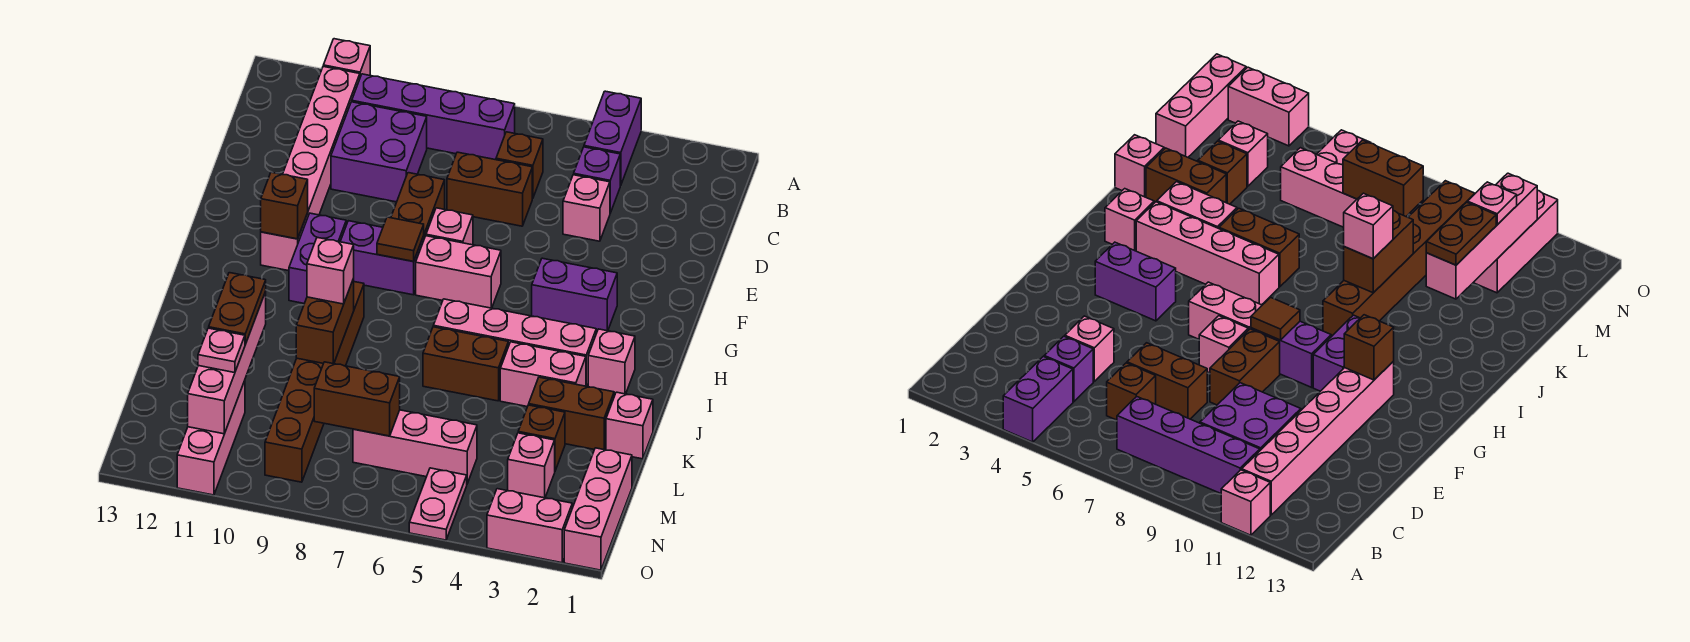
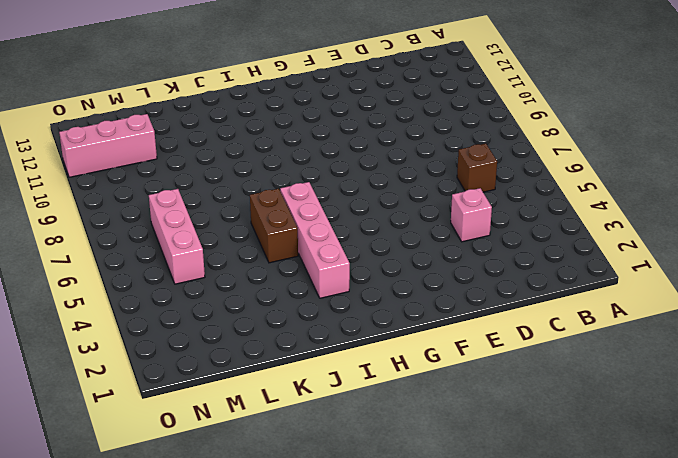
none -> purple brick A4:B4 level 1
none -> pink brick A11 level 1
none -> purple brick B7:B10 level 1
none -> pink brick B11:G11 level 1

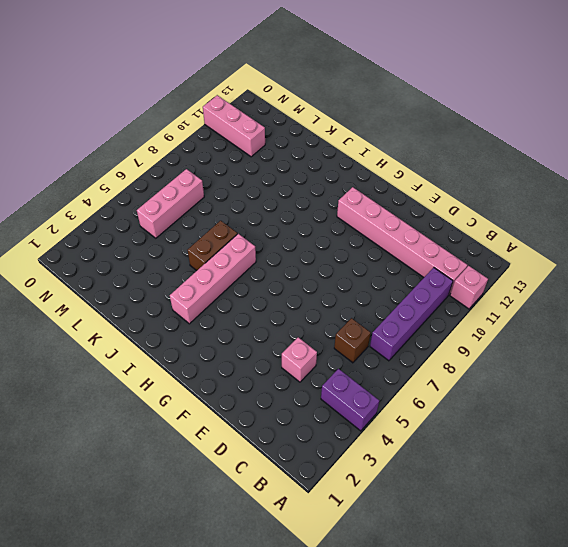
none -> purple brick C4 level 1
none -> purple brick C9:D10 level 1
none -> brown brick D6:D7 level 1
none -> brown brick E8:F8 level 1

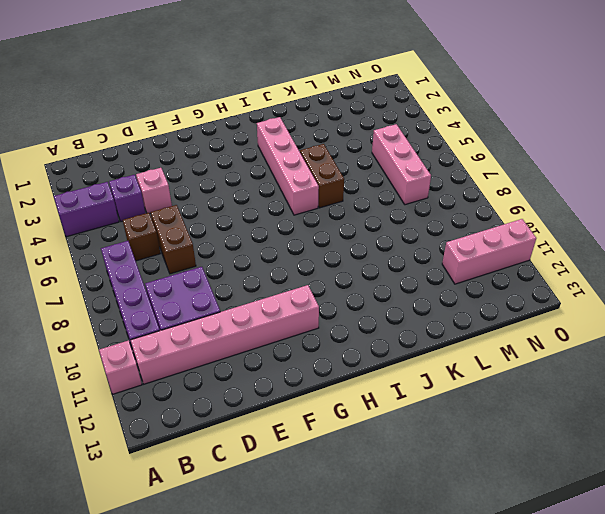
none -> brown brick E8:F8 level 1
none -> pink brick F7 level 1
none -> purple brick G3:G4 level 1
none -> pink brick G6:G7 level 1

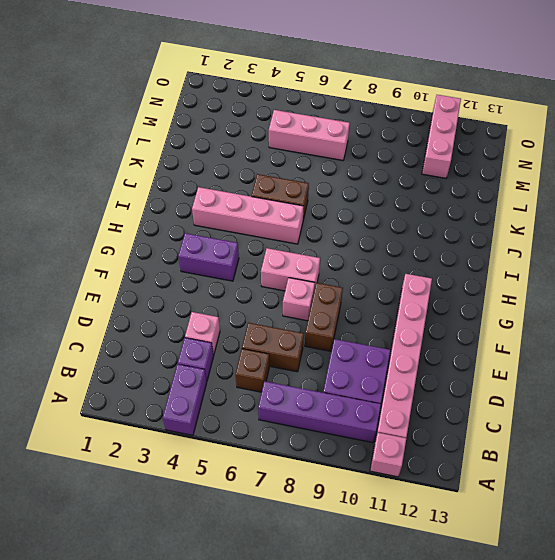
none -> purple brick G8:G9 level 1
none -> purple brick G10:H10 level 1
none -> pink brick I2 level 1
none -> brown brick I9:N9 level 1

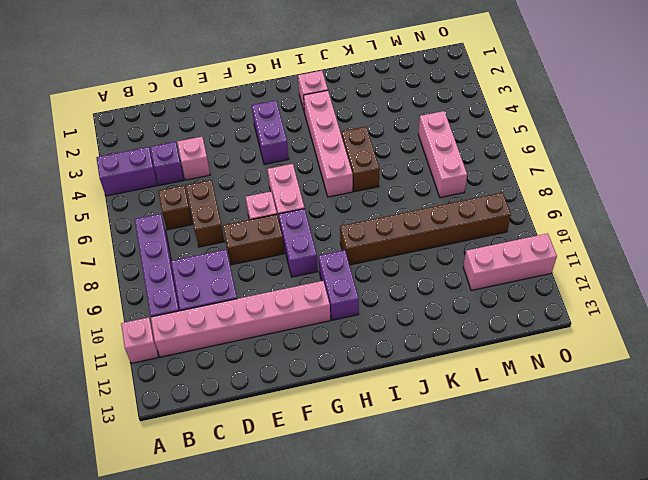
purple brick H10:H11 level 1 -> purple brick G10:H10 level 1
none -> pink brick J3:J4 level 1
none -> pink brick K1 level 1
none -> brown brick K2:K3 level 1
none -> brown brick L3 level 1

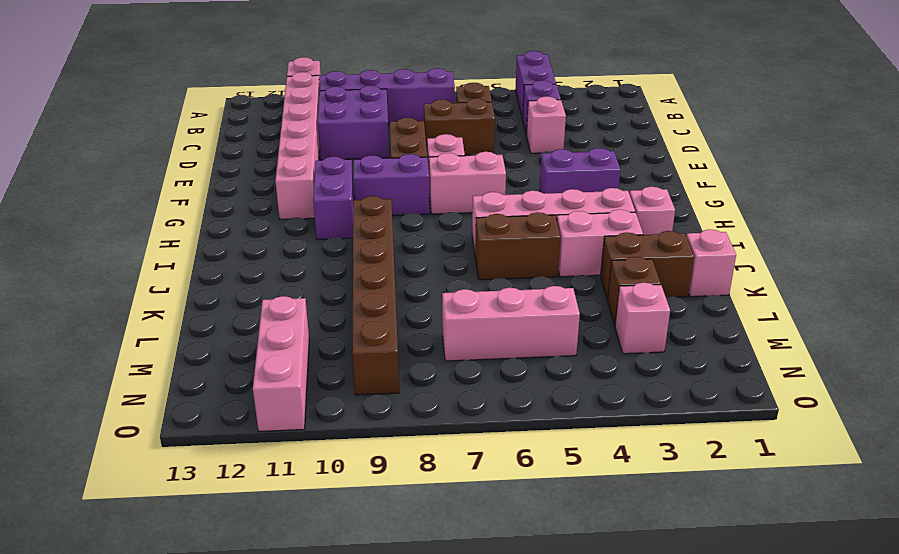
none -> pink brick M1:O1 level 1
none -> pink plate N5:O5 level 1
none -> pink brick O2:O3 level 1
none -> brown tile G8 level 2

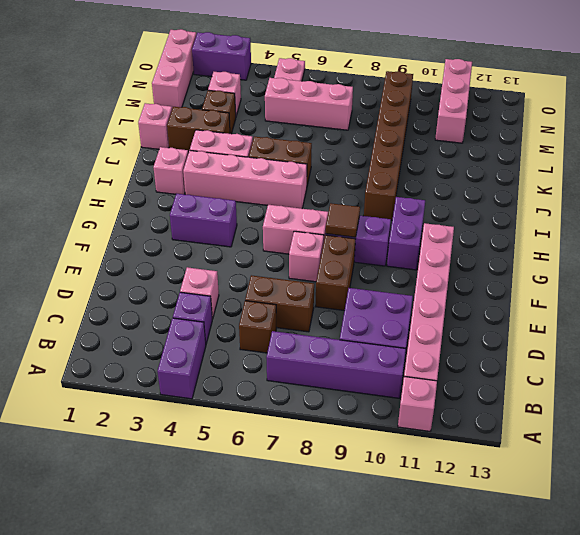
purple brick O2:O3 level 1 -> pink brick O2:O3 level 1
none -> brown brick G11 level 2
none -> brown brick J9:K9 level 2
none -> pink brick K11:N11 level 2
none -> brown brick M7:M8 level 2

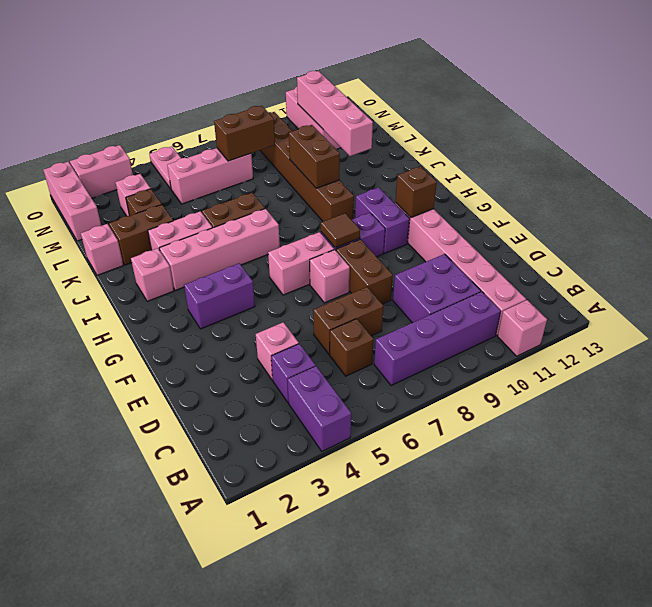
none -> pink brick J9 level 3
none -> brown plate K11:L11 level 3
none -> pink plate M11 level 3

